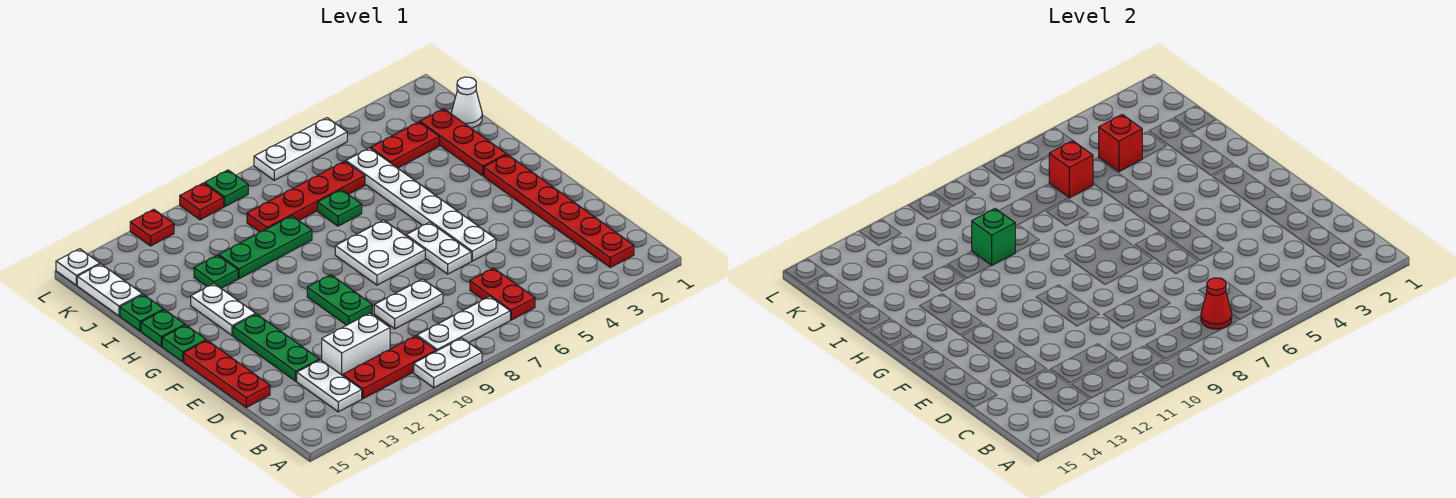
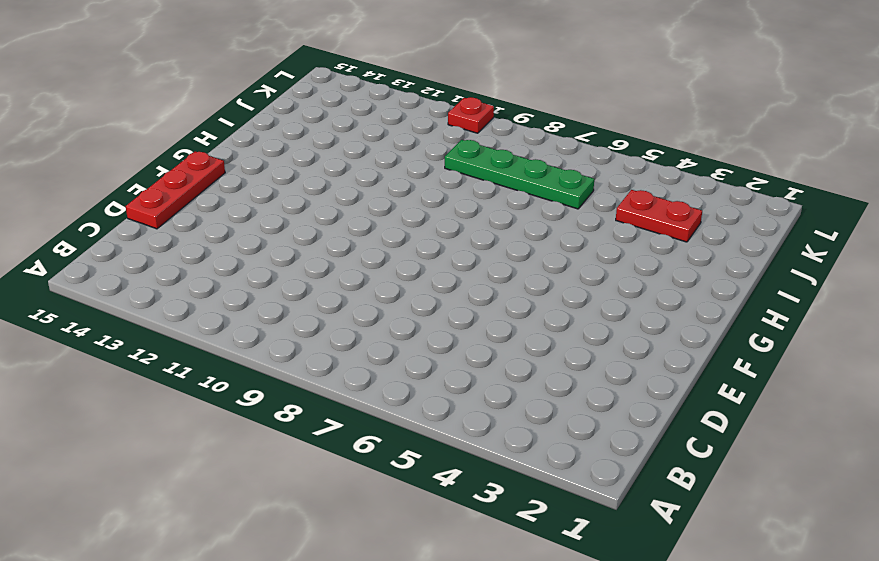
green plate J6:J9 level 1 -> red plate J6:J9 level 1
none -> white plate A9:A10 level 1
none -> red plate B2:G2 level 1
none -> red plate B6:C6 level 1
none -> white plate B7:B9 level 1

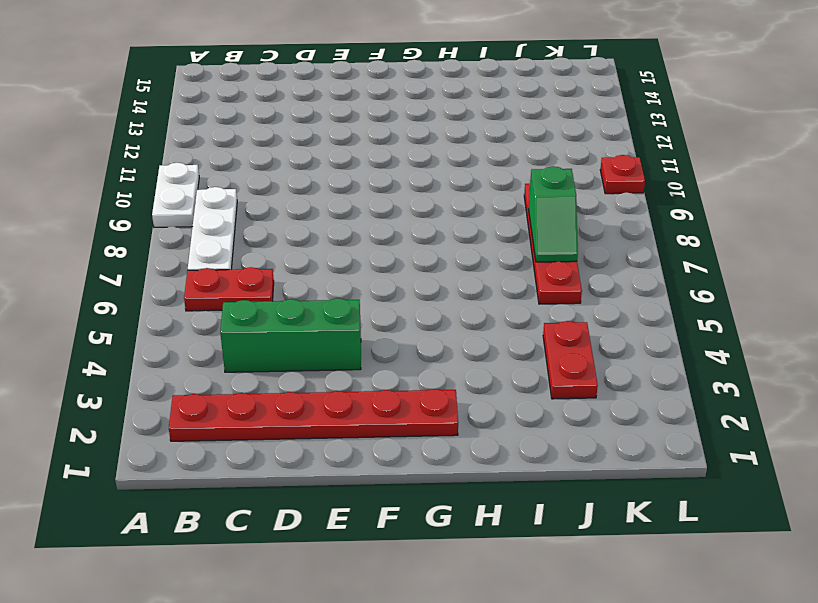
green brick C4:E4 level 1 -> none
green slope J7:J8 level 2 top 8 -> none
none -> red plate B10:B12 level 1
none -> white plate B13:C13 level 1
none -> white brick C11:C12 level 1
none -> white plate D8:D9 level 1

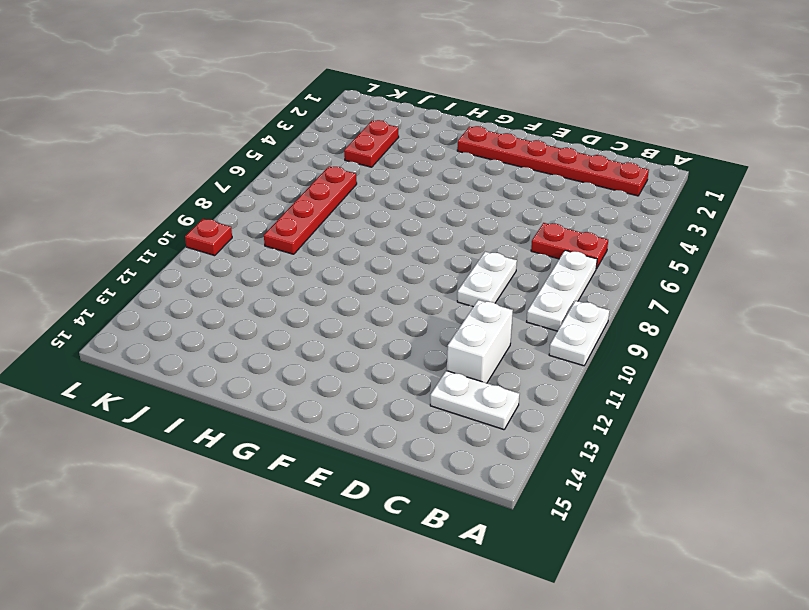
none -> red plate B10:B12 level 1
none -> green plate D13:F13 level 1
none -> red plate D15:F15 level 1
none -> white plate E5:J5 level 1

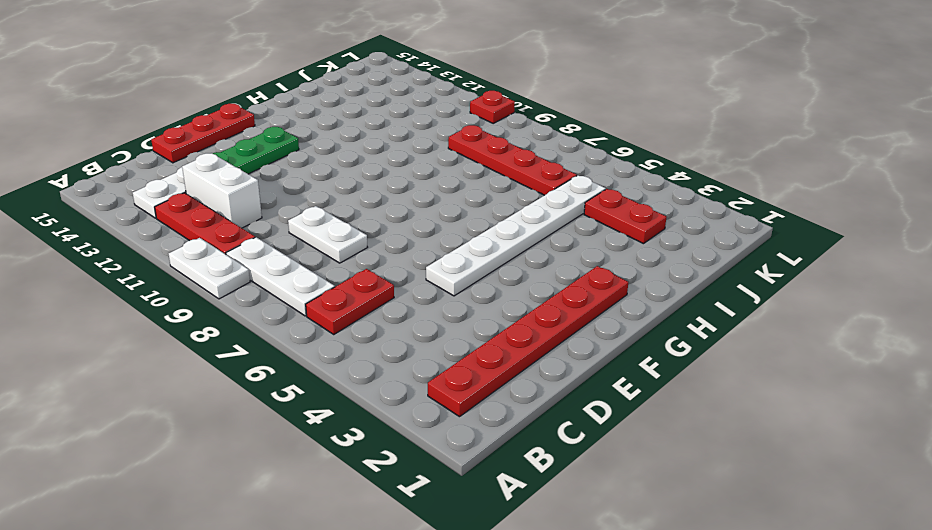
none -> white plate E6:F6 level 1
none -> green plate E10:F10 level 1
none -> white plate F7:G8 level 1
none -> white plate G13:H13 level 1

